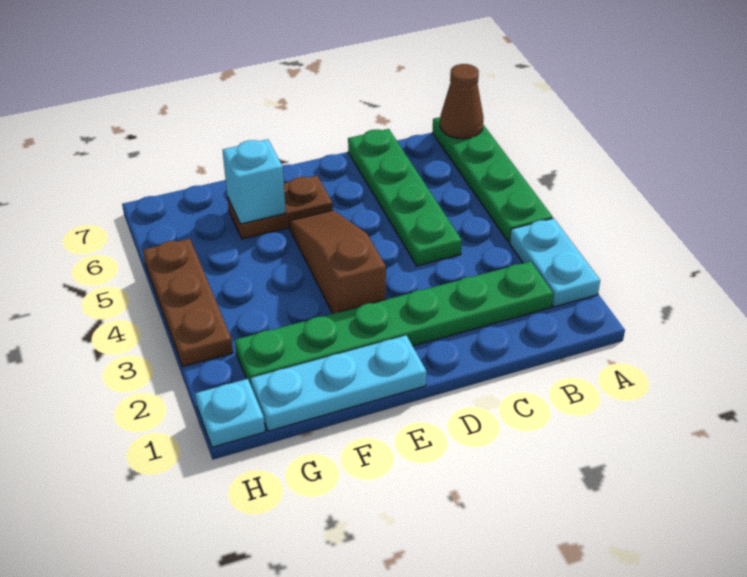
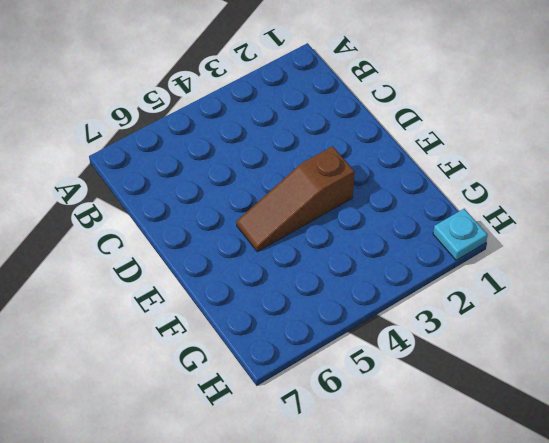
none -> cyan plate A2:A3 level 1
none -> green plate A4:A7 level 1

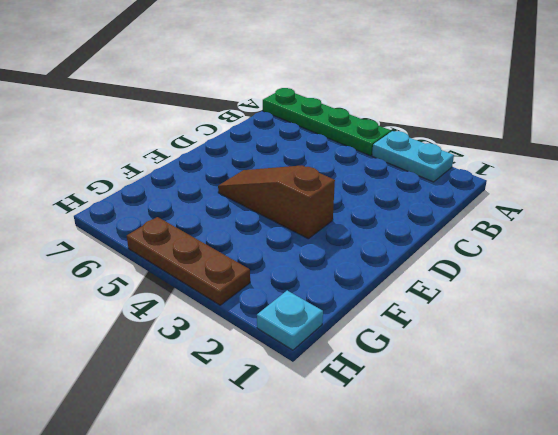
none -> green plate B2:G2 level 1
none -> green plate C4:C7 level 1

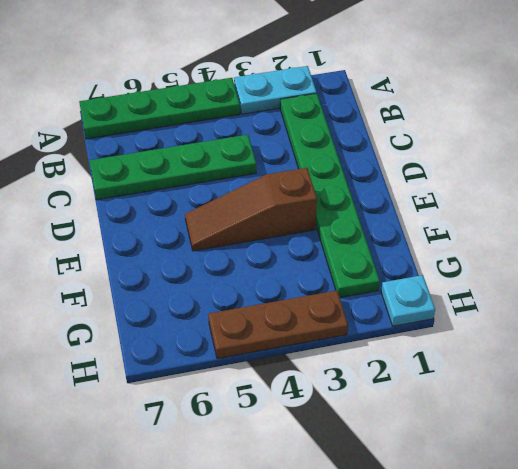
none -> cyan plate E1:G1 level 1
none -> brown plate E6:F6 level 1

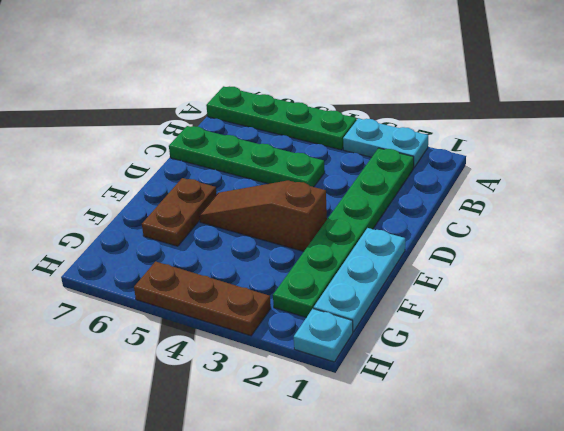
none -> brown cone A7 level 2
none -> cyan brick F6 level 2

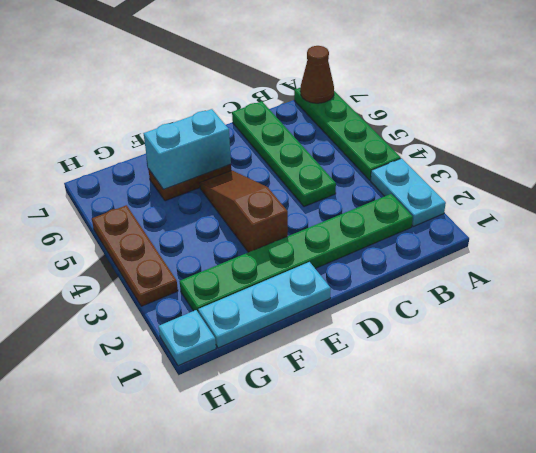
cyan brick E6:F6 level 2 -> cyan brick F6 level 2

